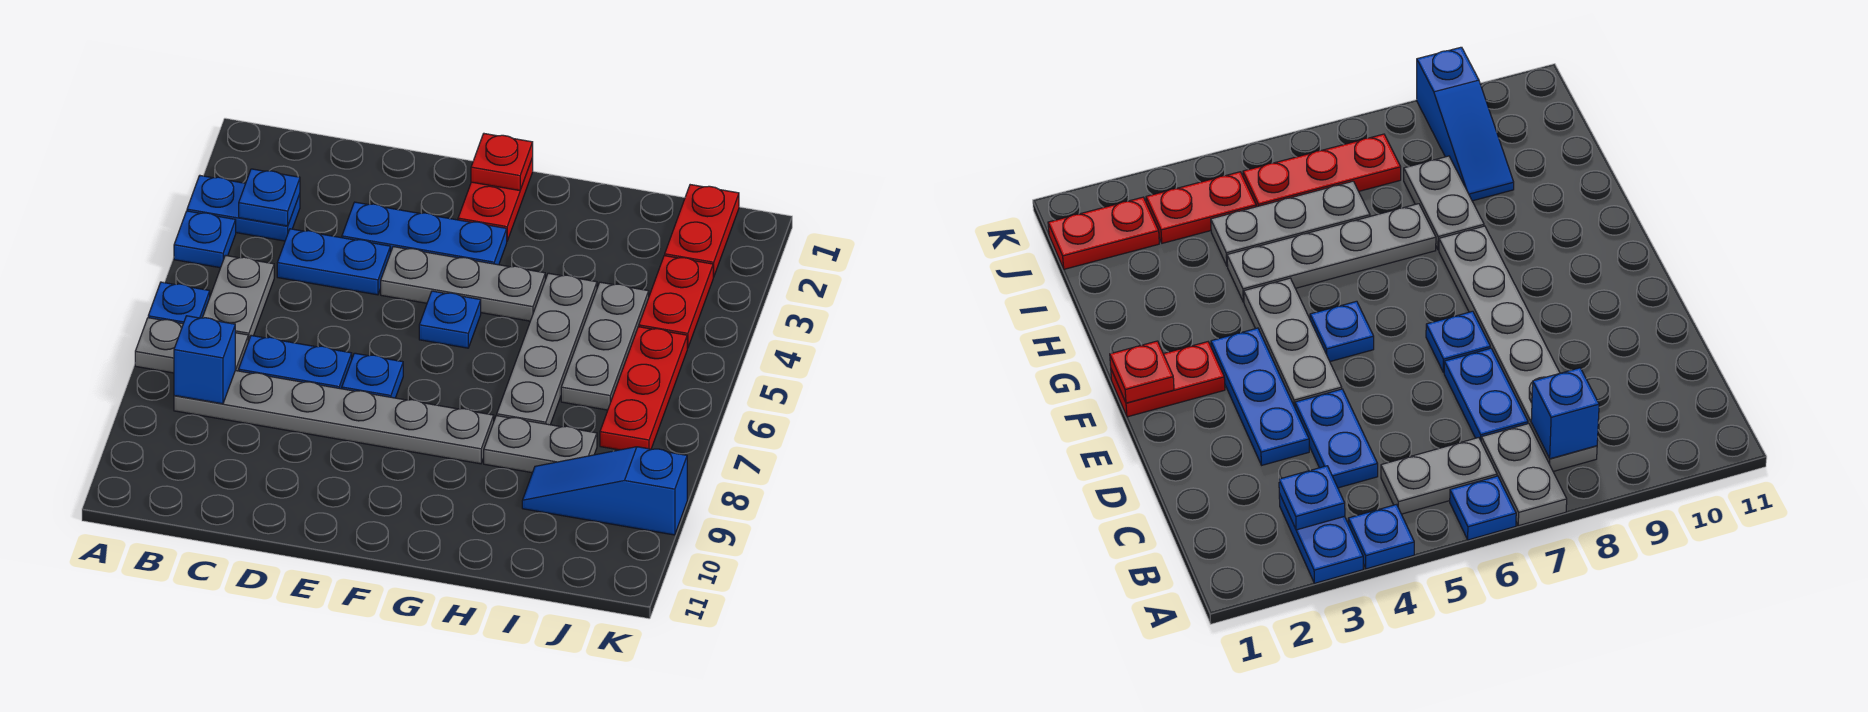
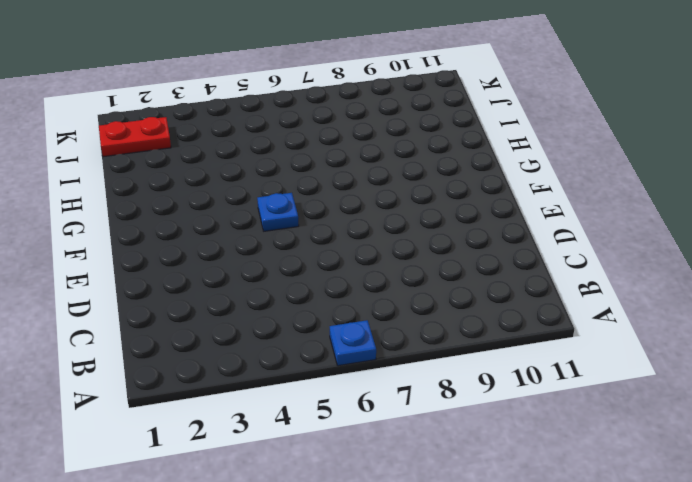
none -> blue plate A3:B3 level 1
none -> blue plate A4 level 1
none -> grey plate A7:B7 level 1

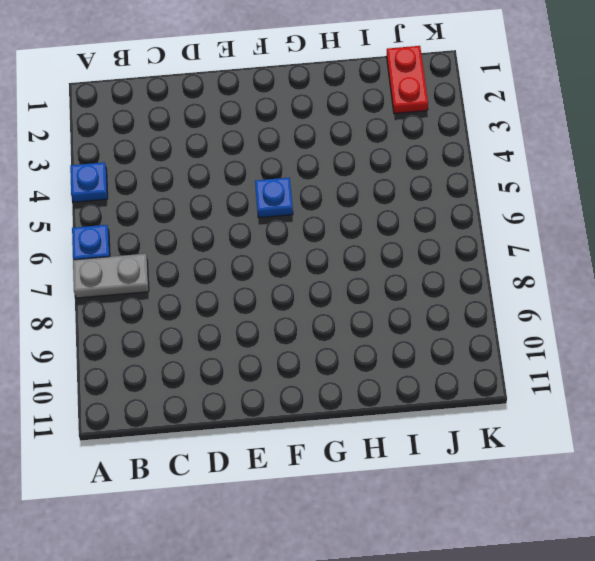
none -> blue plate A3:B3 level 1
none -> grey plate B5:B6 level 1
none -> grey plate B8:G8 level 1

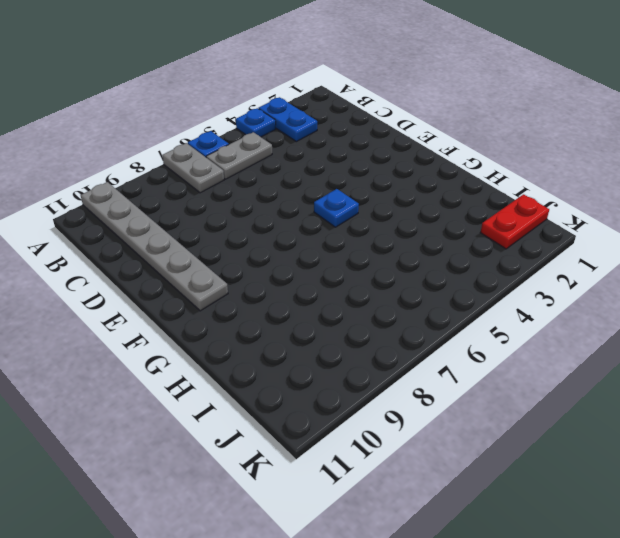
grey plate A10:F10 level 1 -> grey plate B8:G8 level 1
none -> blue plate C4:D4 level 1
none -> blue plate C7:D7 level 1
none -> blue plate D3:F3 level 1

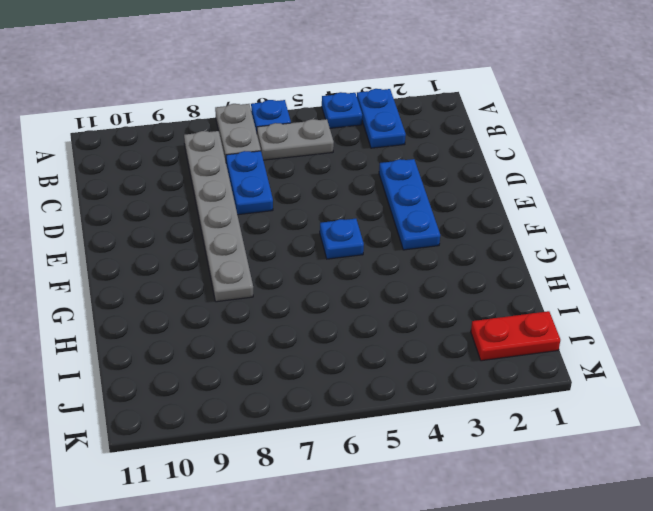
none -> blue plate C4:D4 level 1
none -> grey plate E4:G4 level 1
none -> blue plate E7 level 1

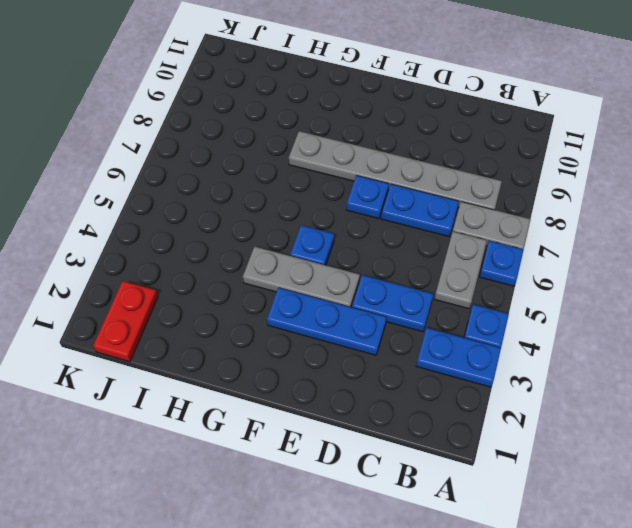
none -> red plate F1:F2 level 1
none -> grey plate H4:H7 level 1
none -> grey plate H8:I8 level 1

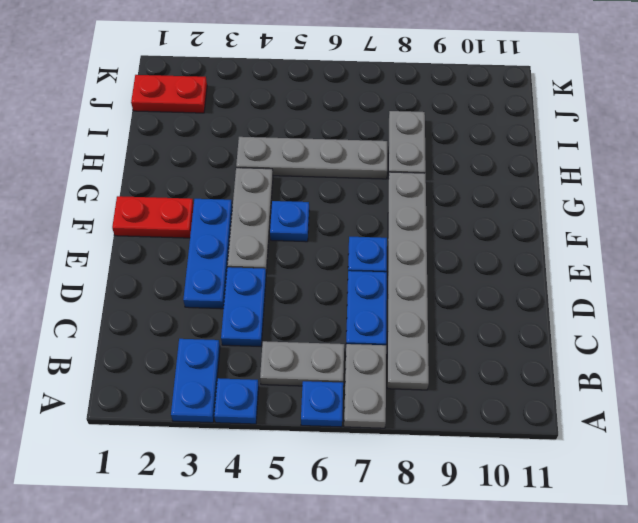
none -> grey plate I4:I6 level 1
none -> blue slope I9:K9 level 1 top K
none -> red plate J3:J4 level 1

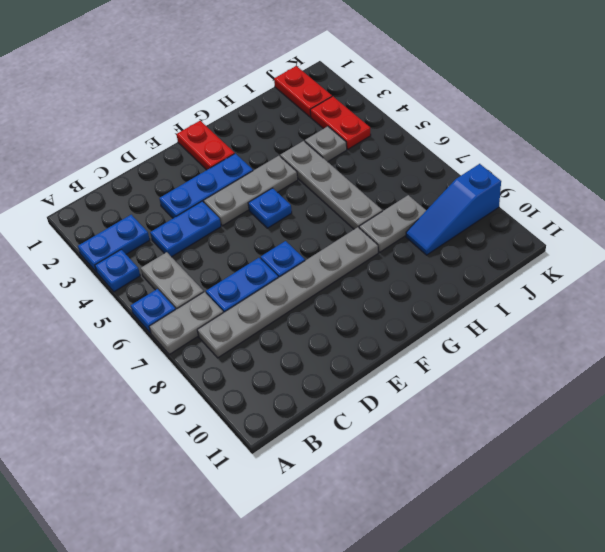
grey plate I4 level 1 -> grey plate I4:I6 level 1
none -> red plate J5:J7 level 1
none -> blue plate B3 level 2
none -> blue brick B8 level 2

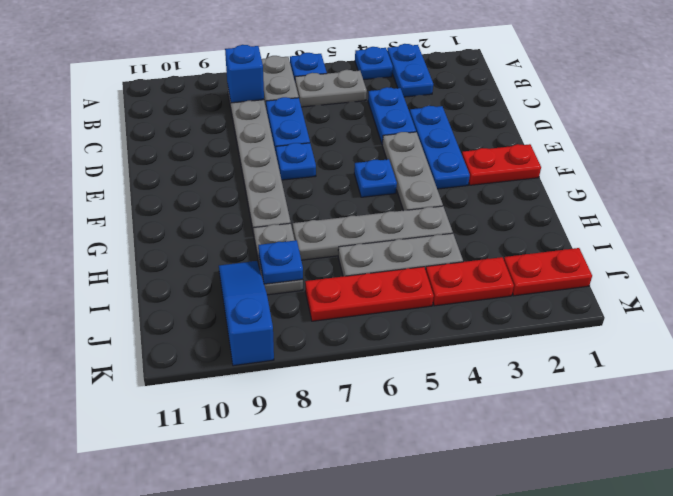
blue plate I8 level 2 -> blue plate B3 level 2
none -> red plate F1 level 2

